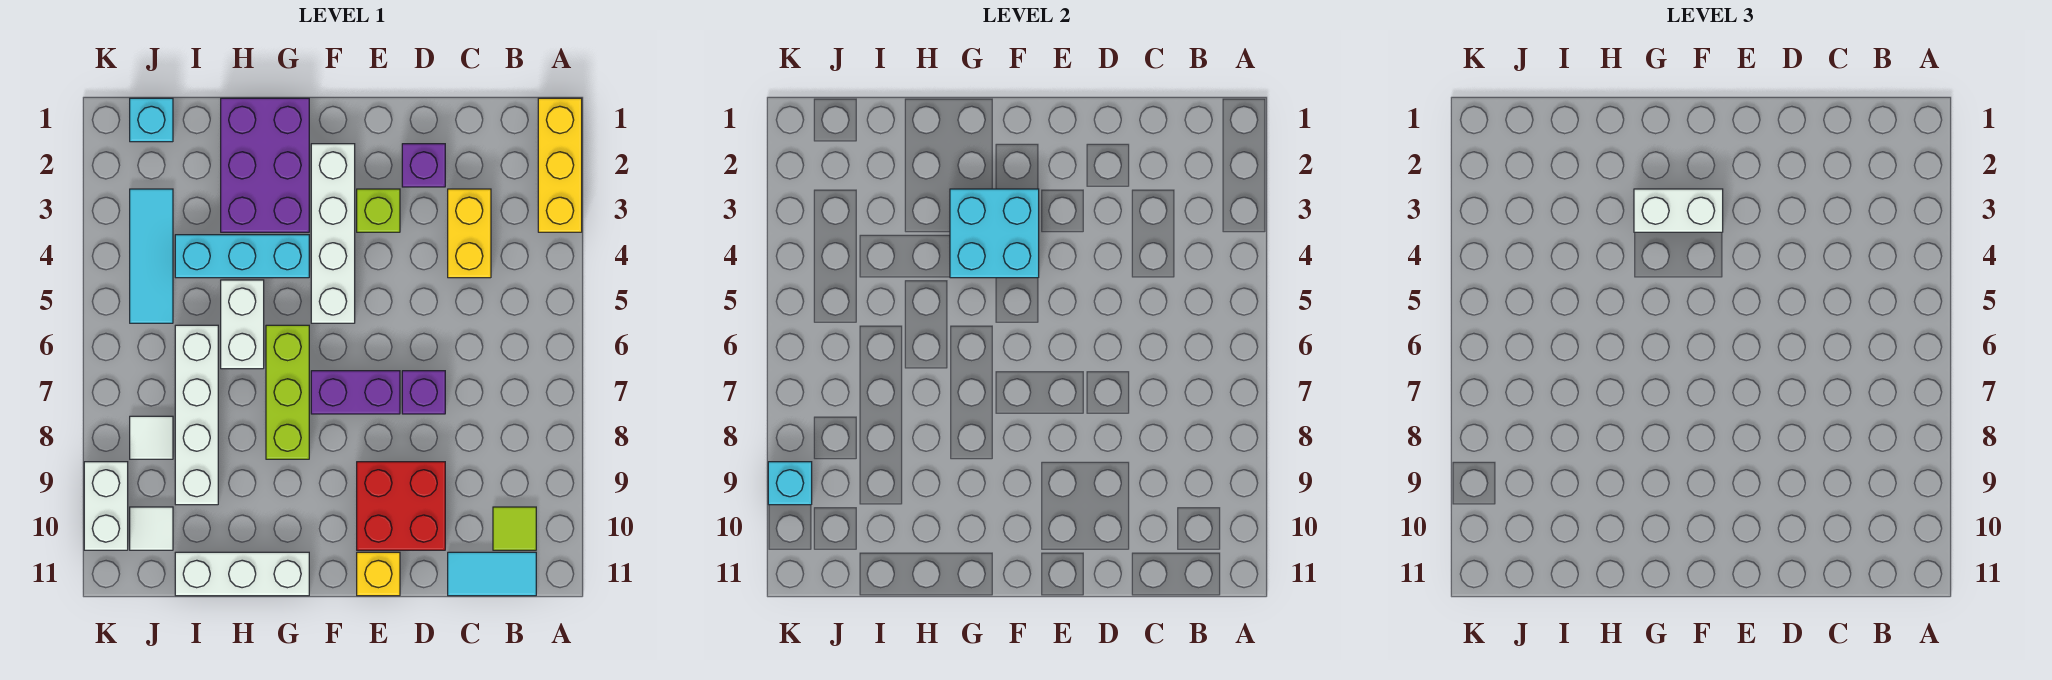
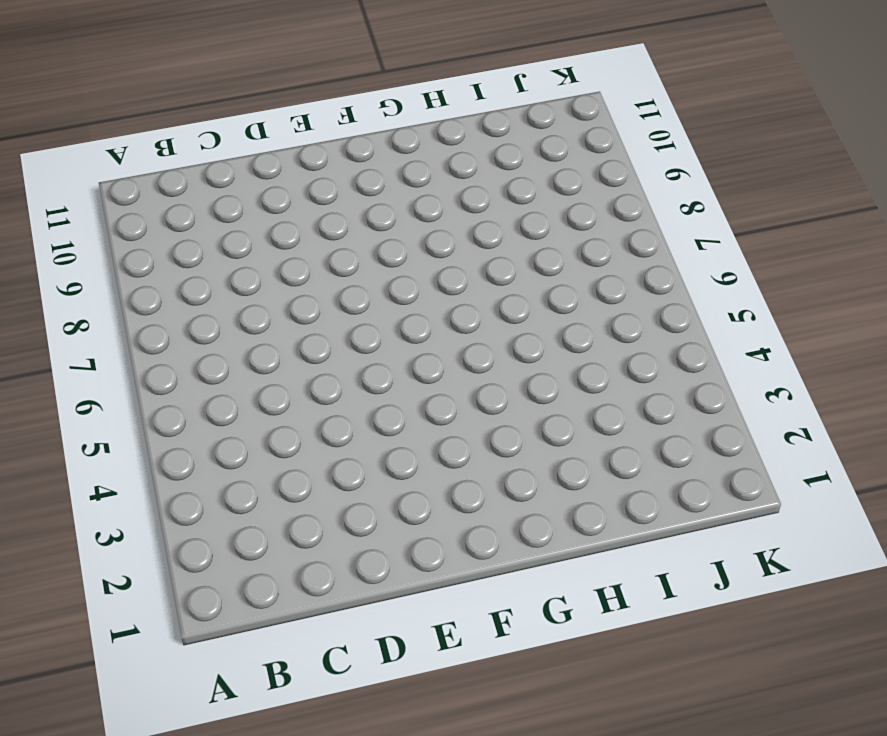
none -> yellow brick A1:A3 level 1
none -> lime tile B10 level 1
none -> cyan tile B11:C11 level 1

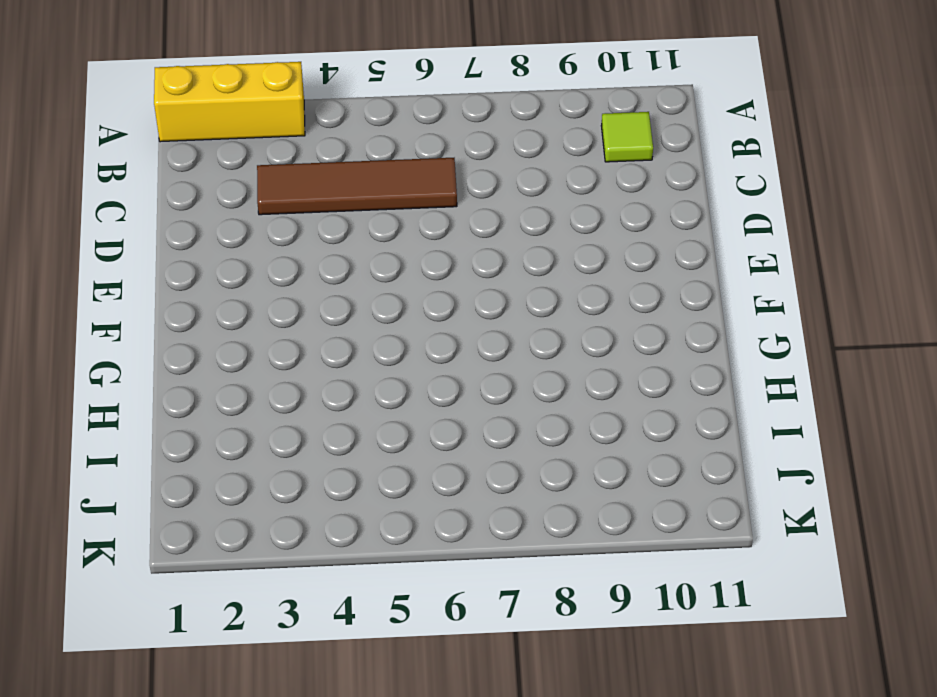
brown tile C3:C6 level 1 -> yellow brick C3:C4 level 1
none -> cyan tile B11:C11 level 1
none -> purple brick D2 level 1
none -> purple brick D7 level 1

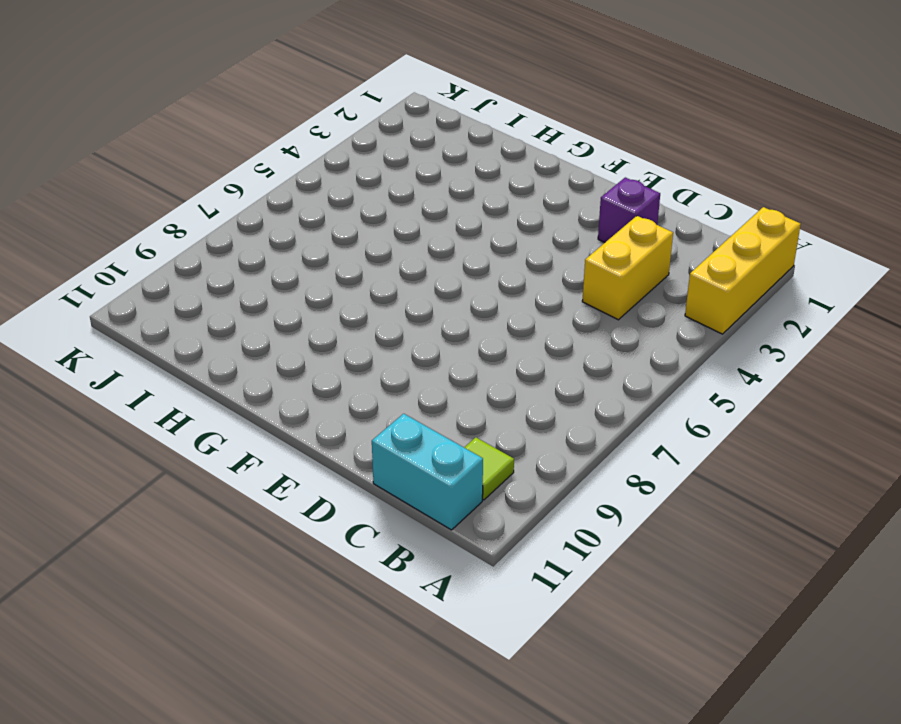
cyan brick B11:C11 level 1 -> cyan tile B11:C11 level 1
none -> purple brick D7 level 1
none -> red brick D9:E10 level 1
none -> lime brick E3 level 1

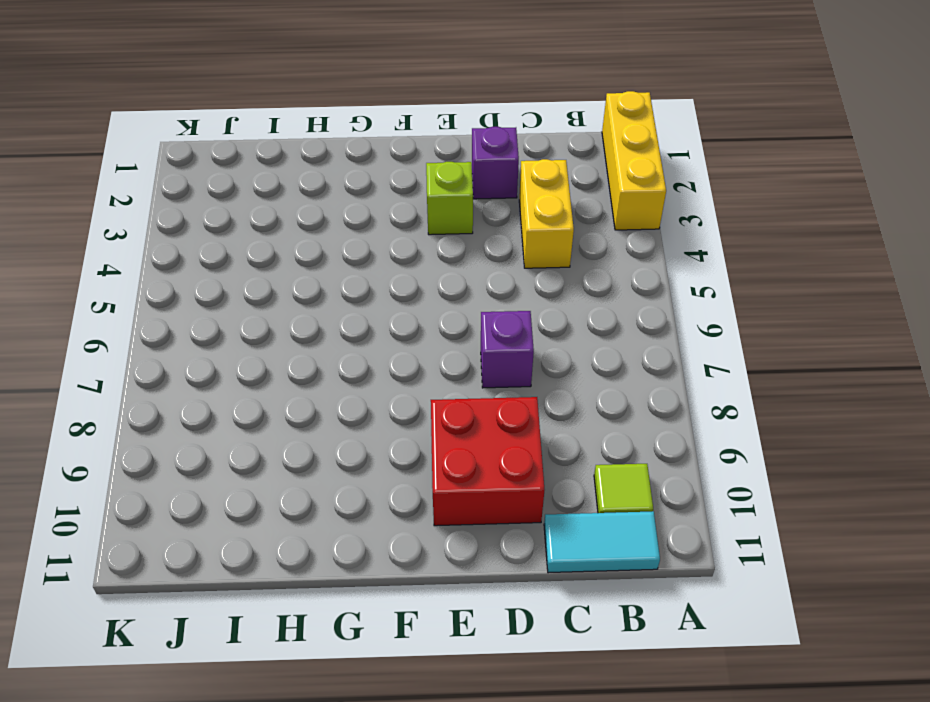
none -> purple brick E7:F7 level 1
none -> yellow brick E11 level 1
none -> white brick F2:F5 level 1

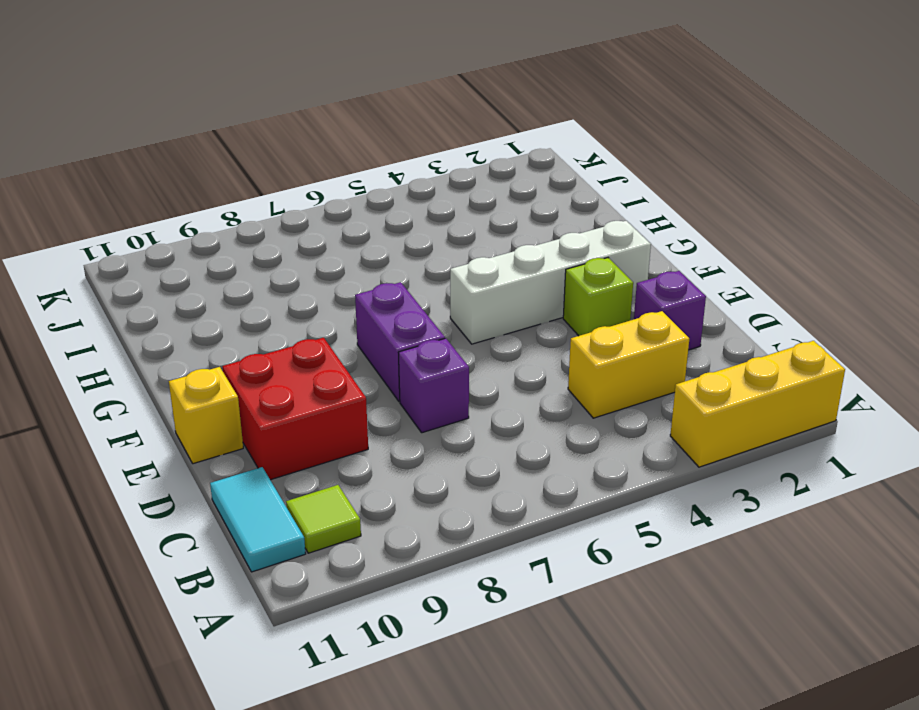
none -> purple brick G1:H3 level 1
none -> cyan brick G4:I4 level 1
none -> lime brick G6:G8 level 1

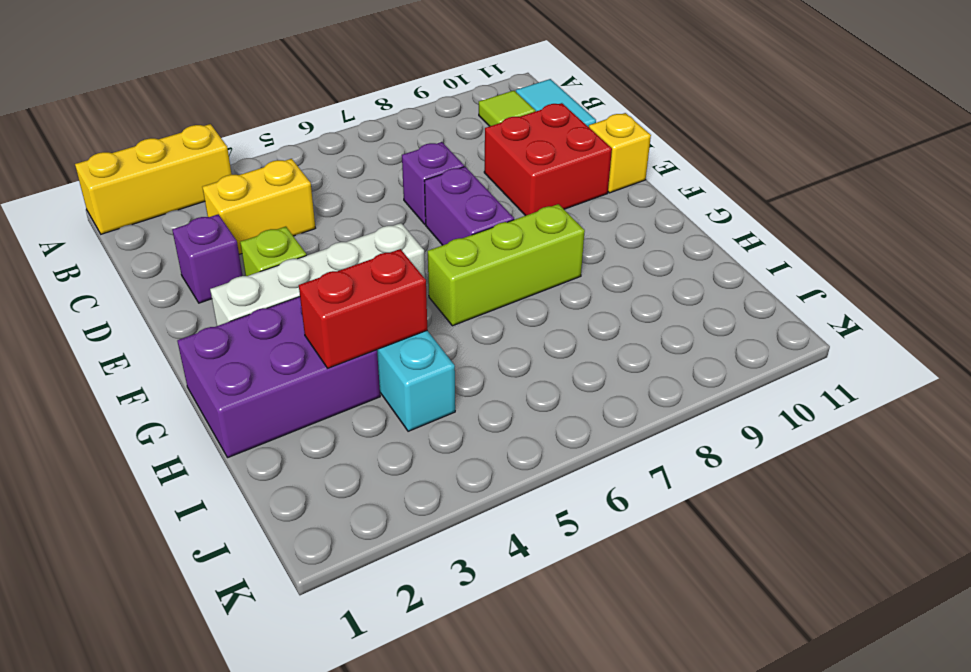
red brick H3:H4 level 2 -> none
none -> white brick G11:I11 level 1
none -> white brick H5:H6 level 1
none -> white brick I6:I9 level 1

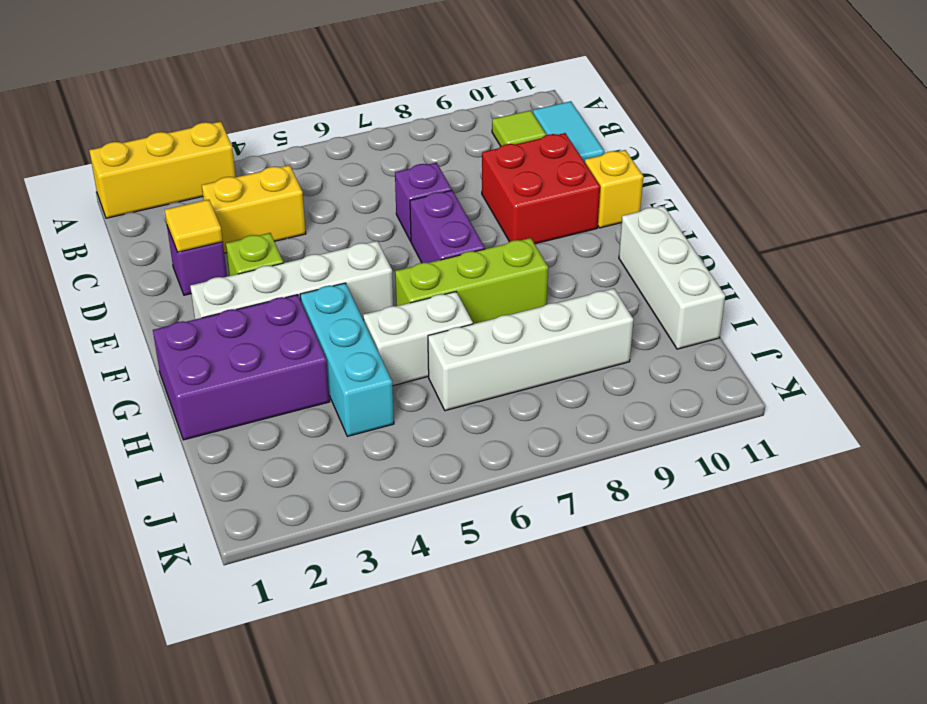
yellow tile D2 level 2 -> none
none -> cyan brick J1 level 1
none -> cyan tile J3:J5 level 1
none -> white tile J8 level 1

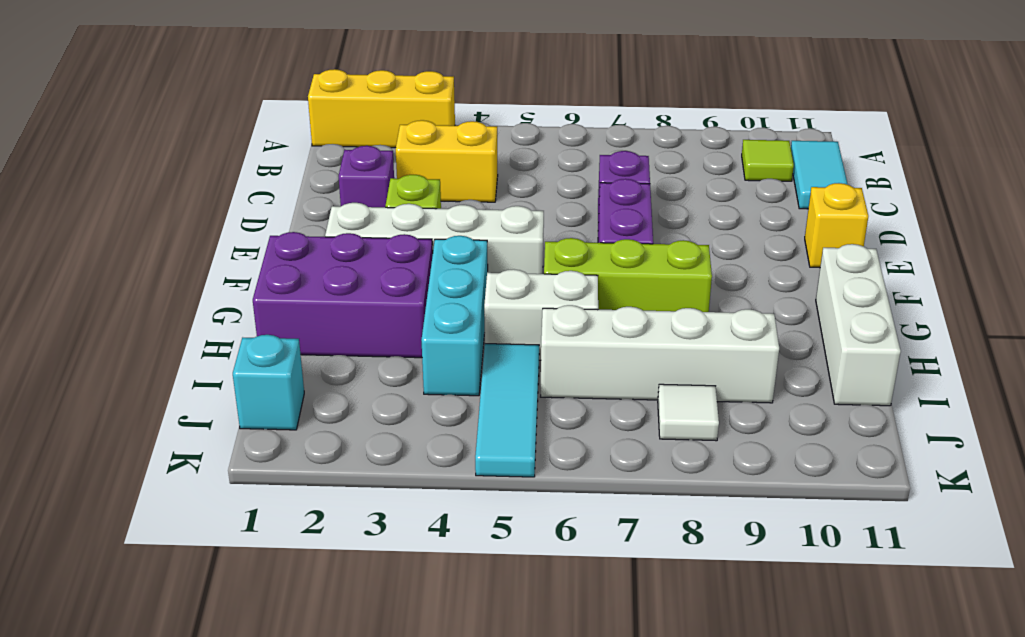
cyan tile I5:K5 level 1 -> cyan tile J3:J5 level 1
none -> red brick D9:E10 level 1
none -> white tile J10 level 1
none -> white brick K9:K10 level 1

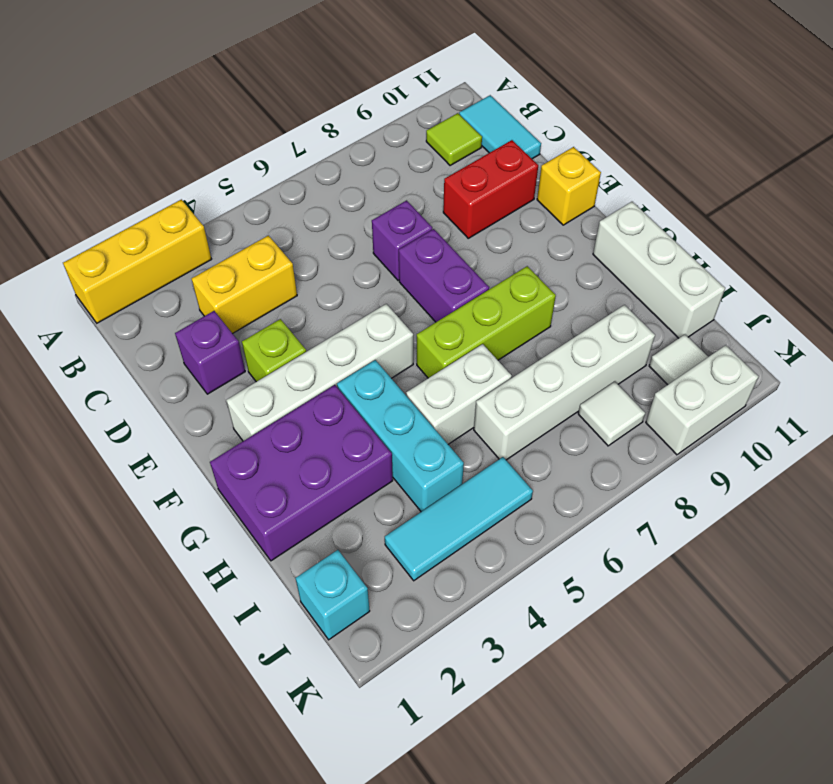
red brick D9:D10 level 1 -> red brick D9:E10 level 1
none -> cyan brick F3:G4 level 2
none -> cyan brick K9 level 2
none -> white brick F3:G3 level 3

